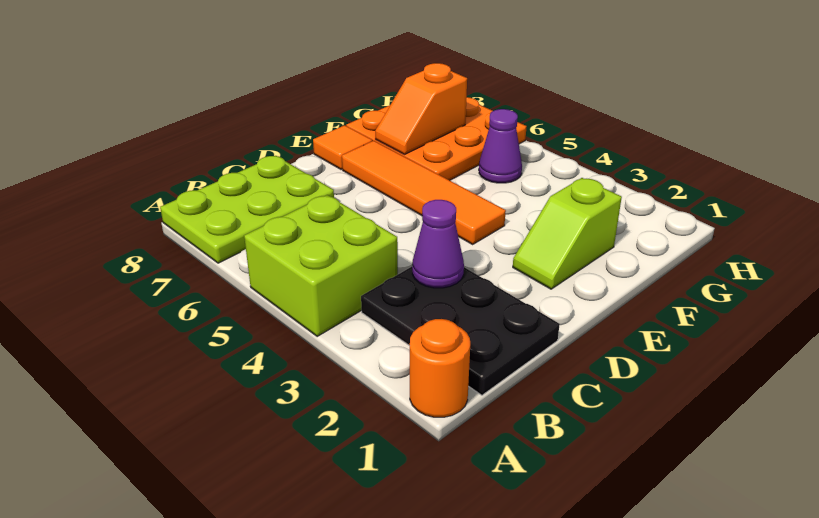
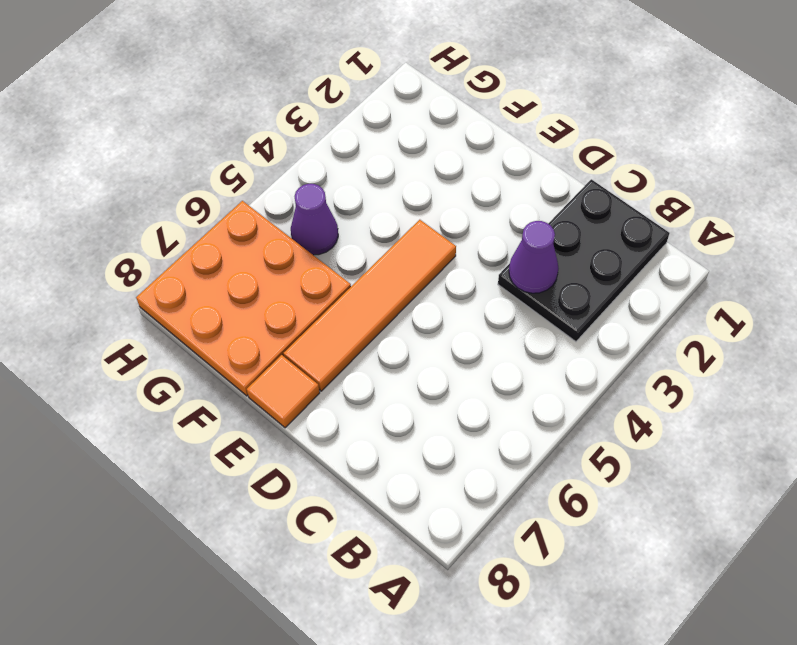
none -> orange round brick A1 level 1
none -> lime brick A4:B5 level 1

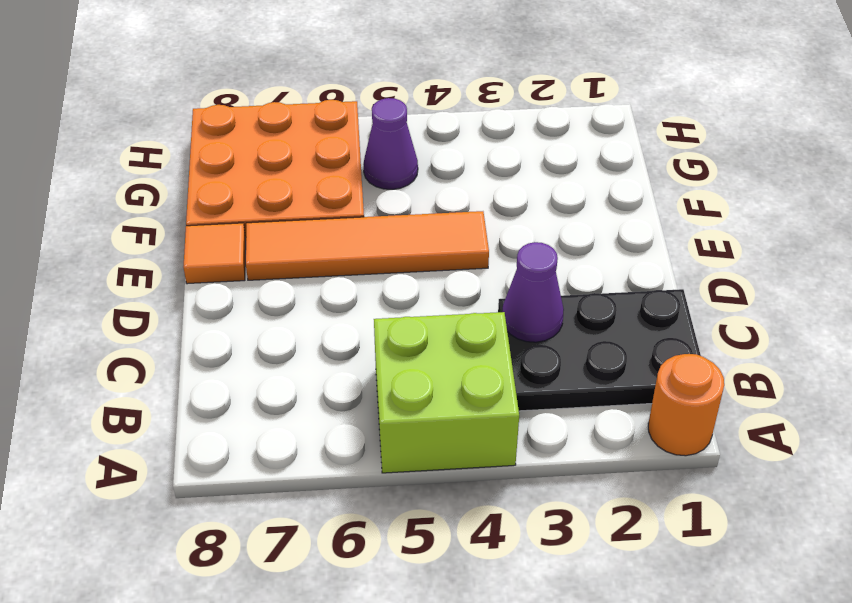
none -> lime plate A7:C8 level 1
none -> lime slope E2:F2 level 1 top F

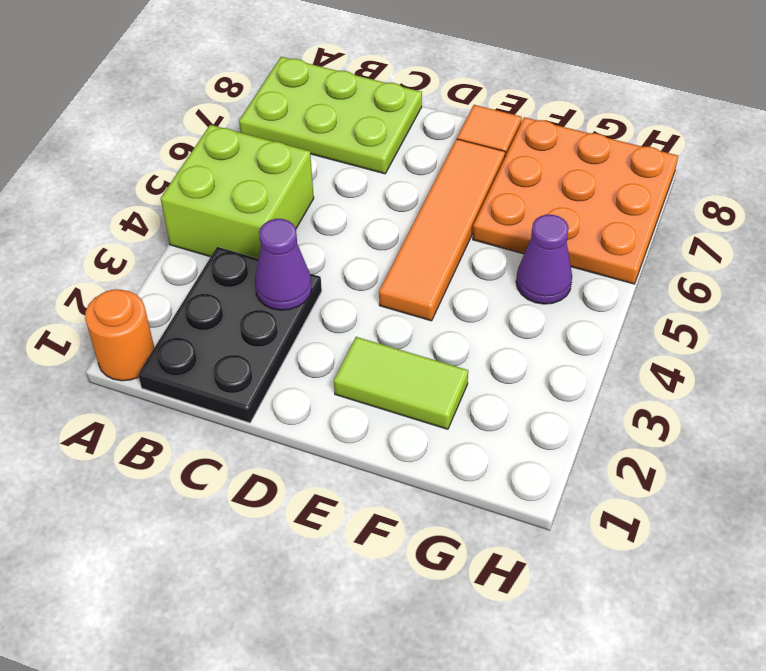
lime tile E2:F2 level 1 -> lime slope E2:F2 level 1 top F
none -> orange slope F7:G7 level 2 top G

